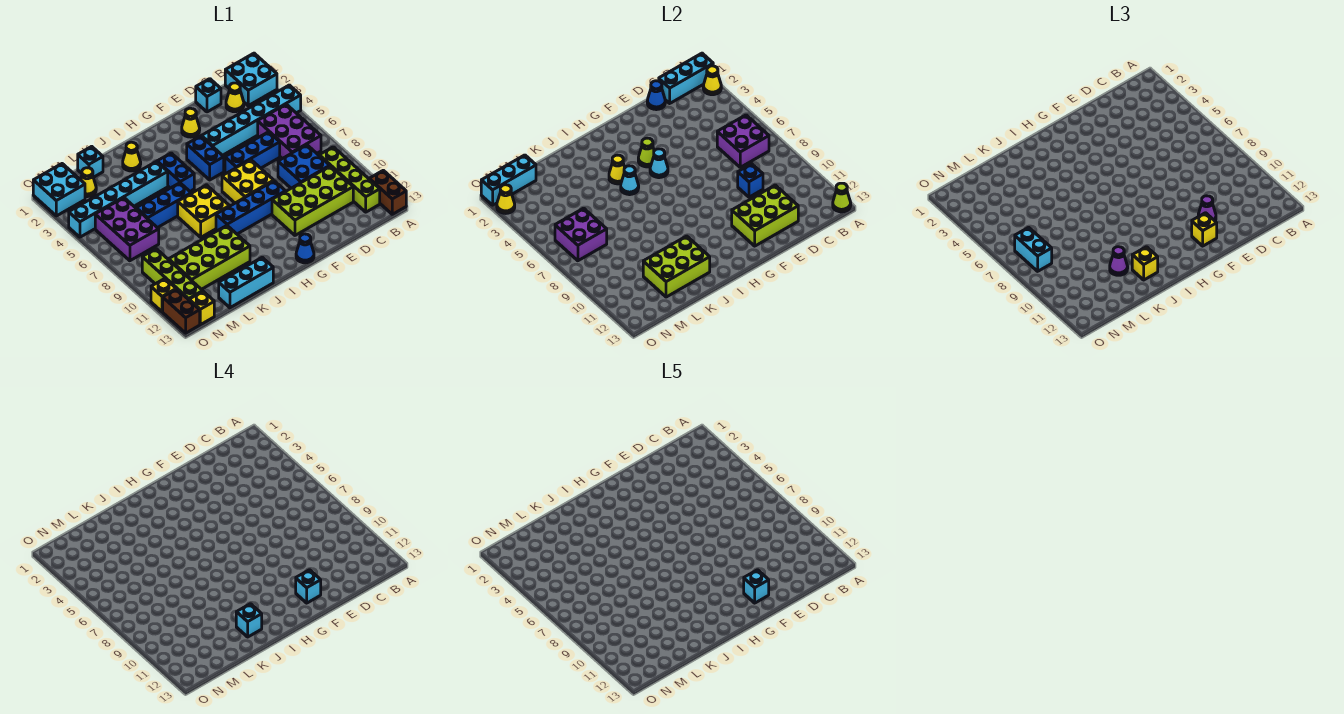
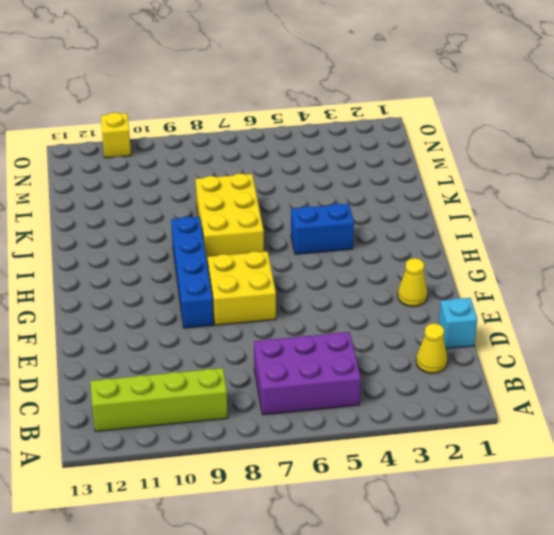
yellow brick I7:K8 level 1 -> yellow brick I7:J8 level 1
none -> cyan brick A1:B2 level 1
none -> cyan brick A4:F4 level 1
none -> brown brick A12:A13 level 1
none -> blue brick C8:D9 level 1

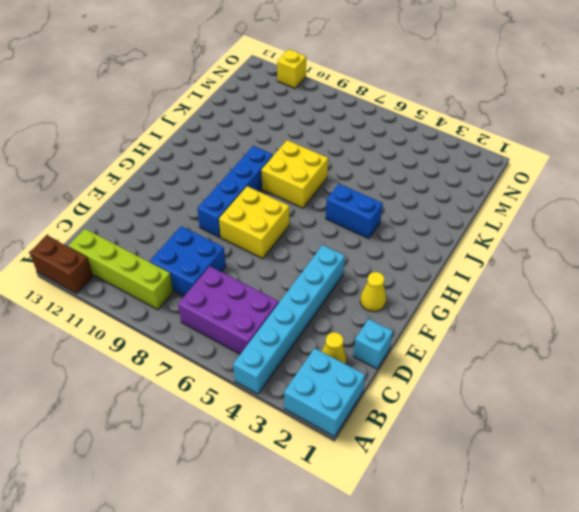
none -> lime brick C10:F11 level 1
none -> blue brick D6:F6 level 1
none -> blue brick G4:G5 level 1
none -> blue cone G13 level 1

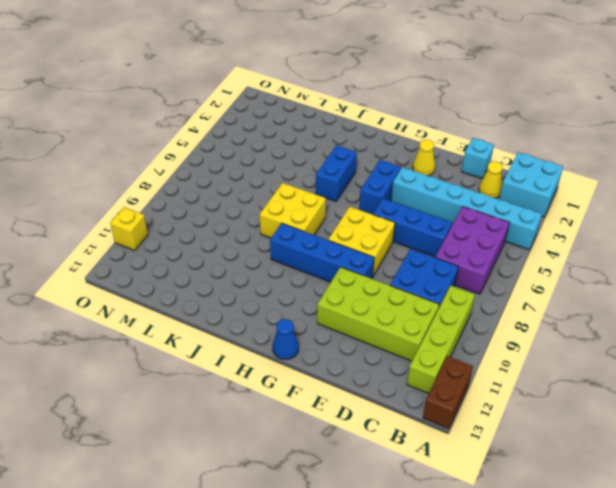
none -> yellow cone J2 level 1
none -> cyan brick J4:O4 level 1
none -> blue brick J6:L6 level 1
none -> lime brick J10:M11 level 1

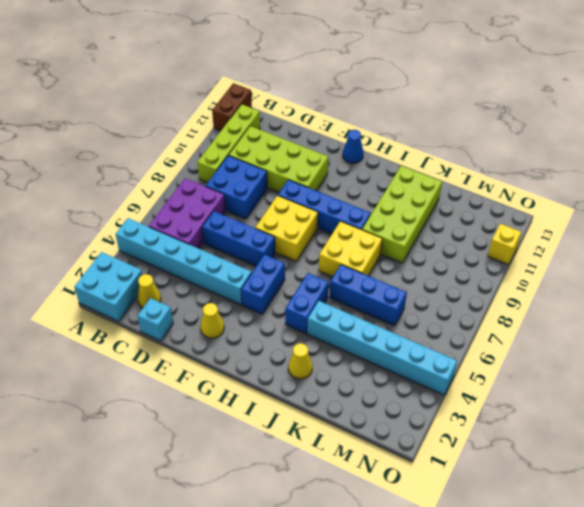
lime brick J9:K12 level 1 -> lime brick J10:M11 level 1
none -> cyan brick J13:L13 level 1
none -> cyan brick L1 level 1
none -> yellow cone M2 level 1
none -> purple brick M5:N7 level 1

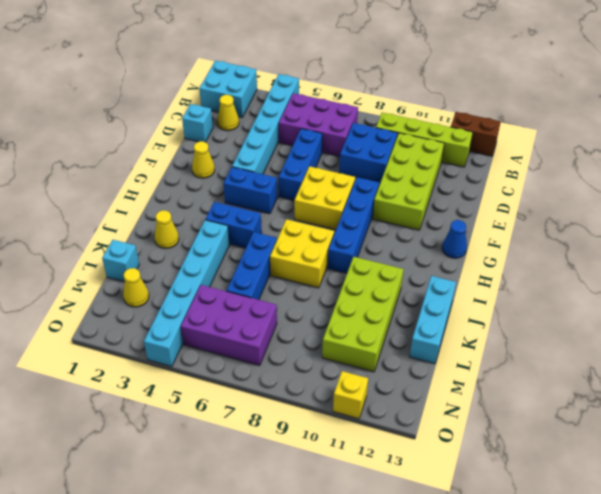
none -> cyan brick N1:O2 level 1
none -> lime brick N9:N12 level 1
none -> yellow brick N13 level 1
none -> brown brick O12:O13 level 1

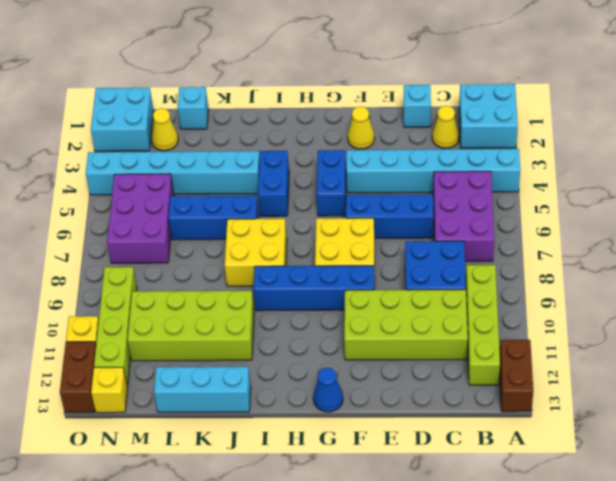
none -> yellow cone J2 level 1
none -> cyan brick A1:C1 level 2
none -> yellow cone A2 level 2
none -> lime cone A13 level 2

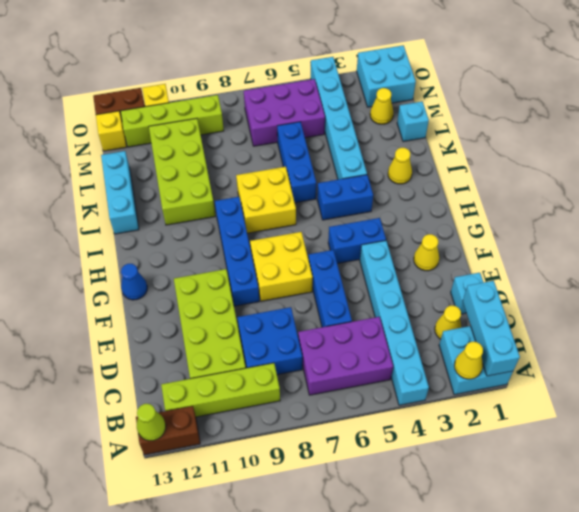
none -> purple brick B6:C7 level 2
none -> blue cone D1 level 2
none -> blue brick D9 level 2
none -> lime brick D11:F12 level 2

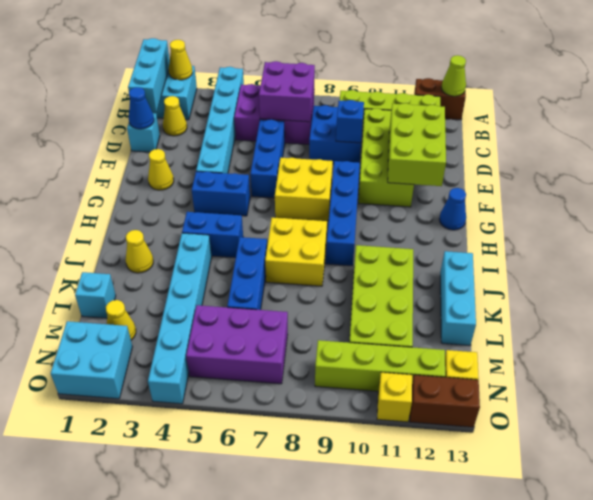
none -> lime cone G4 level 2
none -> cyan cone G5 level 2
none -> yellow cone I4 level 2
none -> cyan cone I5 level 2

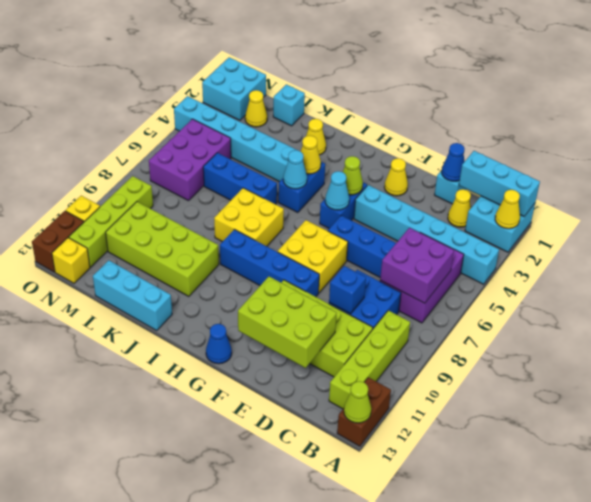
none -> lime brick J11:L12 level 2
none -> cyan brick M1:O1 level 2
none -> purple brick M6:N7 level 2
none -> yellow cone O2 level 2

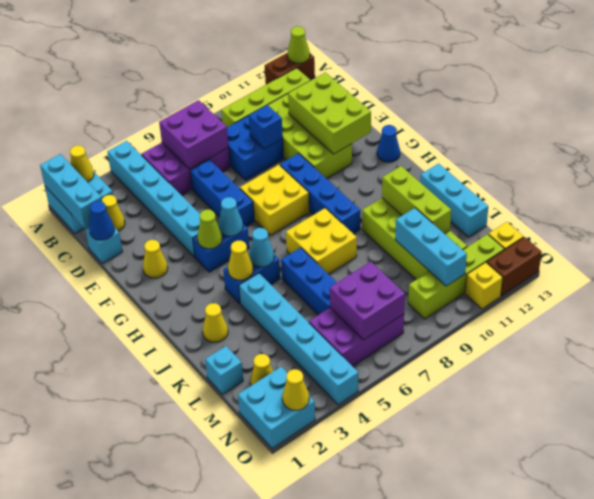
lime brick J11:L11 level 2 -> lime brick J11:L12 level 2
cyan brick L10:N10 level 2 -> cyan brick M1:O1 level 2
none -> purple cone E11 level 3
none -> yellow brick F12 level 3
none -> yellow brick J12 level 3
none -> purple cone K11 level 3

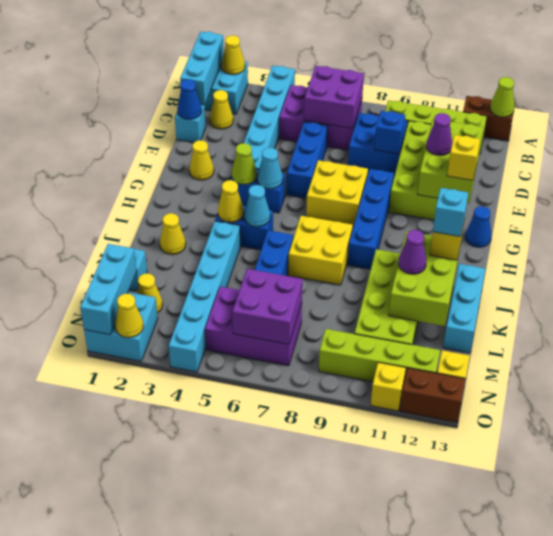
none -> cyan brick N7:N8 level 3
none -> cyan brick F12 level 4
none -> cyan brick F12 level 5

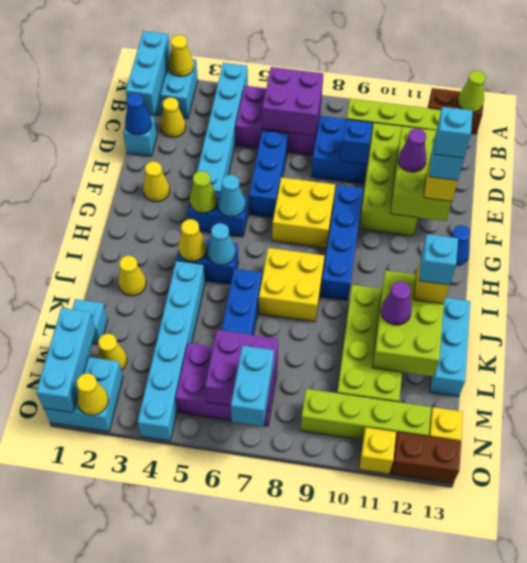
cyan brick N7:O7 level 3 -> cyan brick N7:N8 level 3

